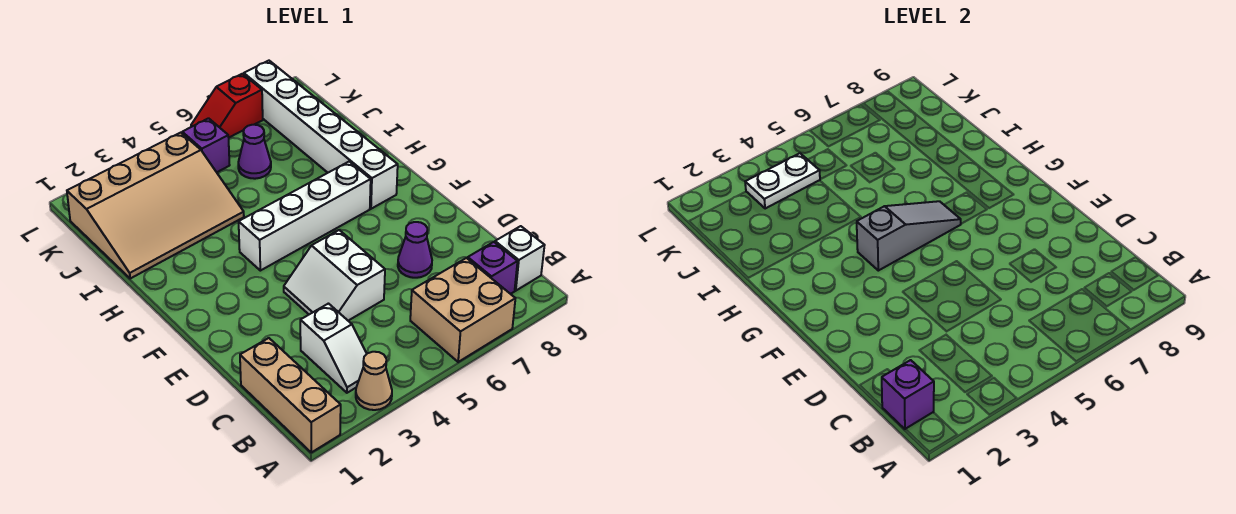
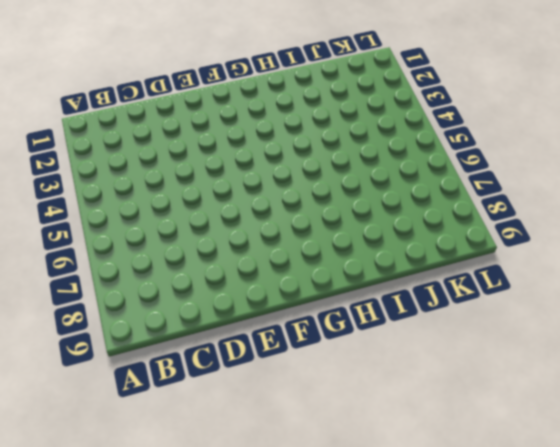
none -> tan brick A1:C1 level 1
none -> tan cone A3 level 1
none -> tan brick A6:B7 level 1

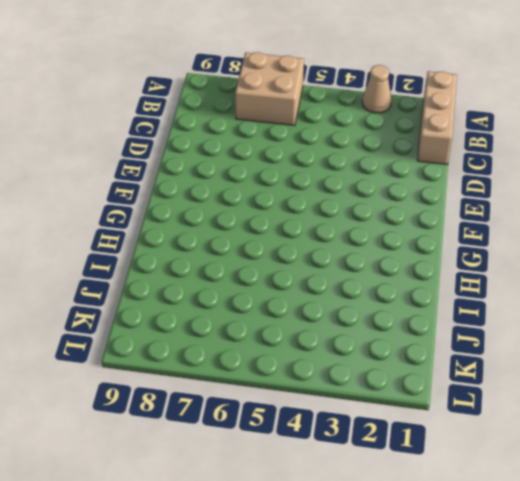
none -> white slope B3:C3 level 1 top C
none -> purple brick B8 level 1
none -> white brick B9 level 1

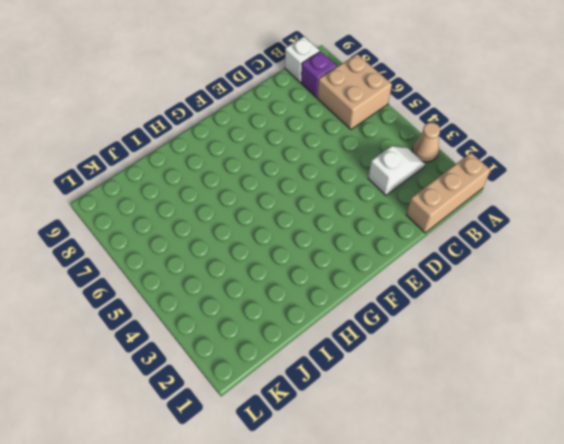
none -> white slope D4:E5 level 1 top 5
none -> purple cone D7 level 1
none -> white brick G4:G7 level 1

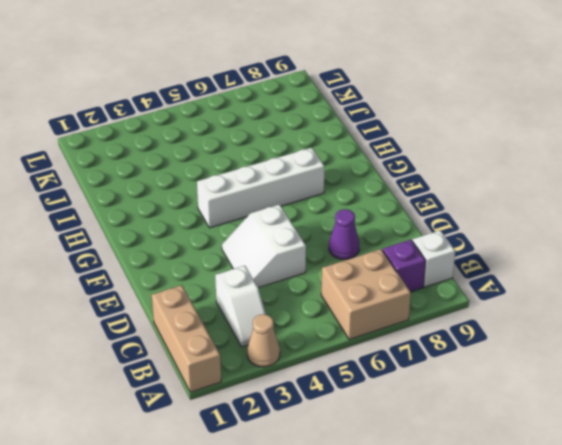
none -> white brick G8:L8 level 1
none -> tan slope I1:K4 level 1 top K
none -> purple cone J6 level 1

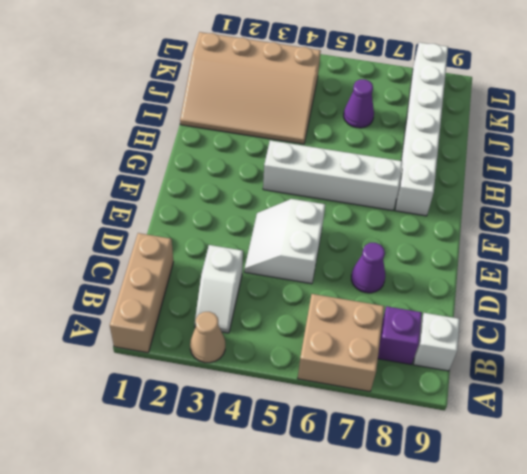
none -> purple brick K5 level 1
none -> red slope L6:L7 level 1 top 7
none -> purple brick B1 level 2

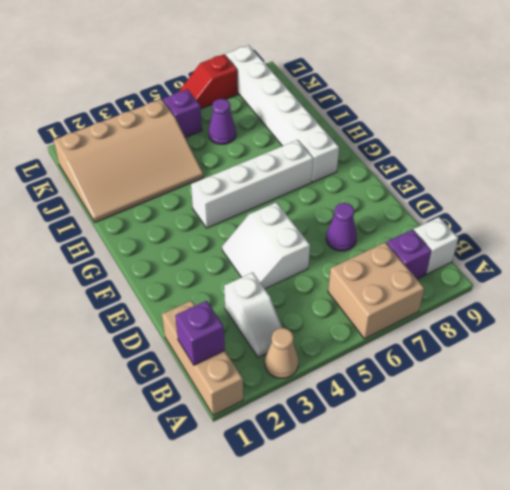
none -> grey slope G4:G6 level 2 top 4
none -> white plate K3:K4 level 2

